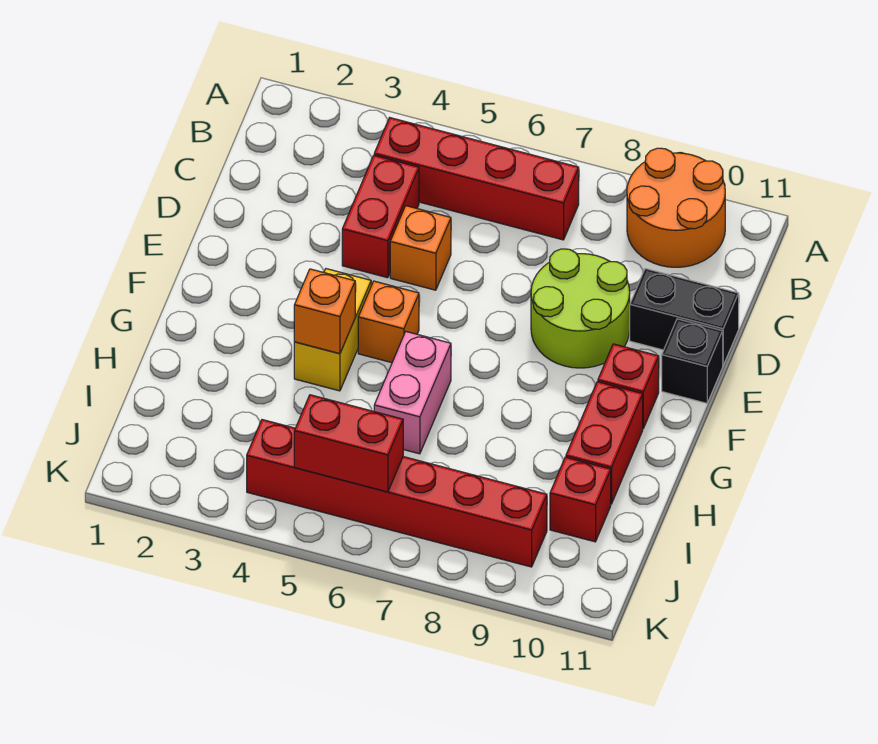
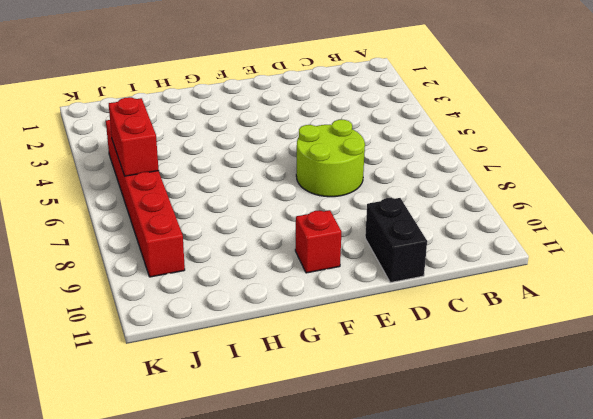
lime round brick D6:E7 level 1 -> lime round brick D8:E9 level 1
none -> orange round brick A9:B10 level 1
none -> red brick B4:B7 level 1
none -> red brick C4:D4 level 1

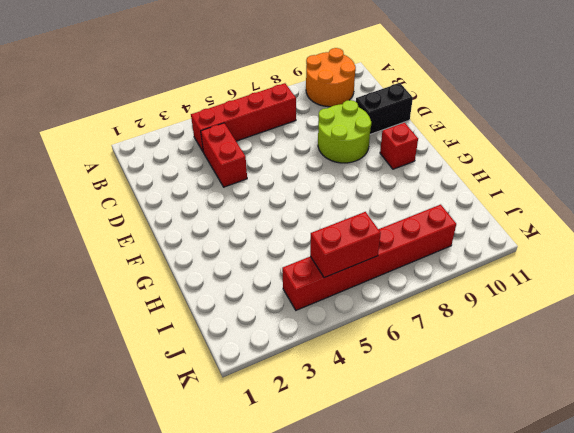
none -> orange brick D5 level 1
none -> black brick E11 level 1
none -> yellow brick F4:G4 level 1

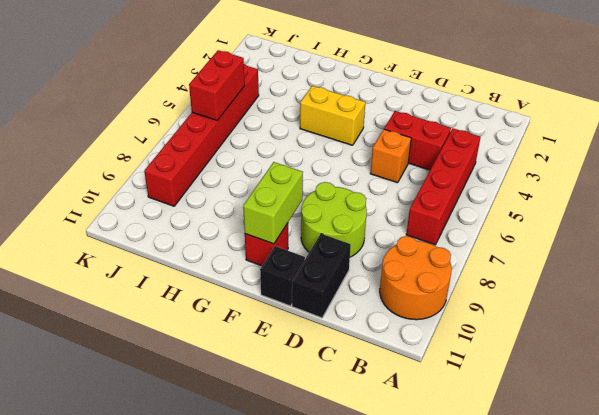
lime brick F9:F10 level 2 -> none
none -> orange brick F5 level 1
none -> pink brick G6:H6 level 1
none -> red brick G10:H10 level 1

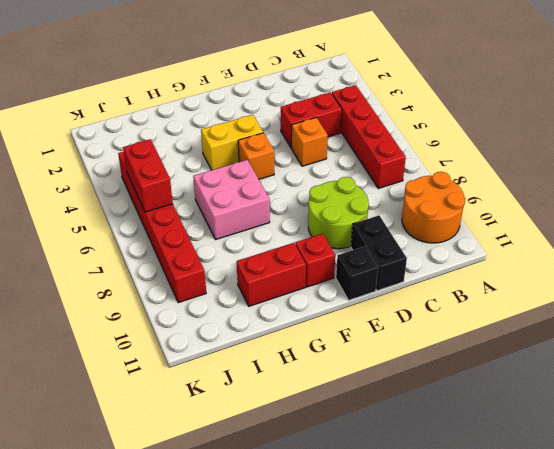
pink brick G6:H7 level 1 -> pink brick G6:H6 level 1
none -> red brick I10 level 1
none -> orange brick G4 level 2

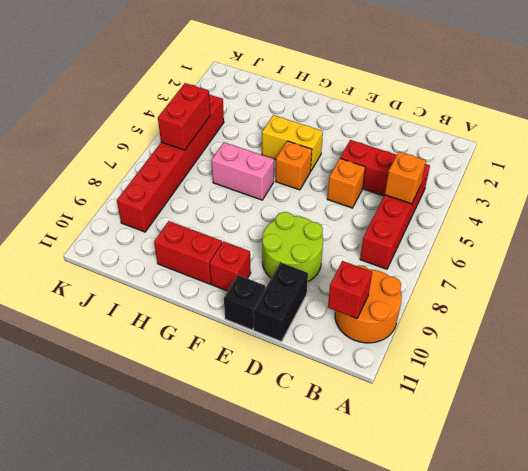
orange brick B5 level 2 -> orange brick G4 level 2
red brick B10 level 2 -> red brick I10 level 1

